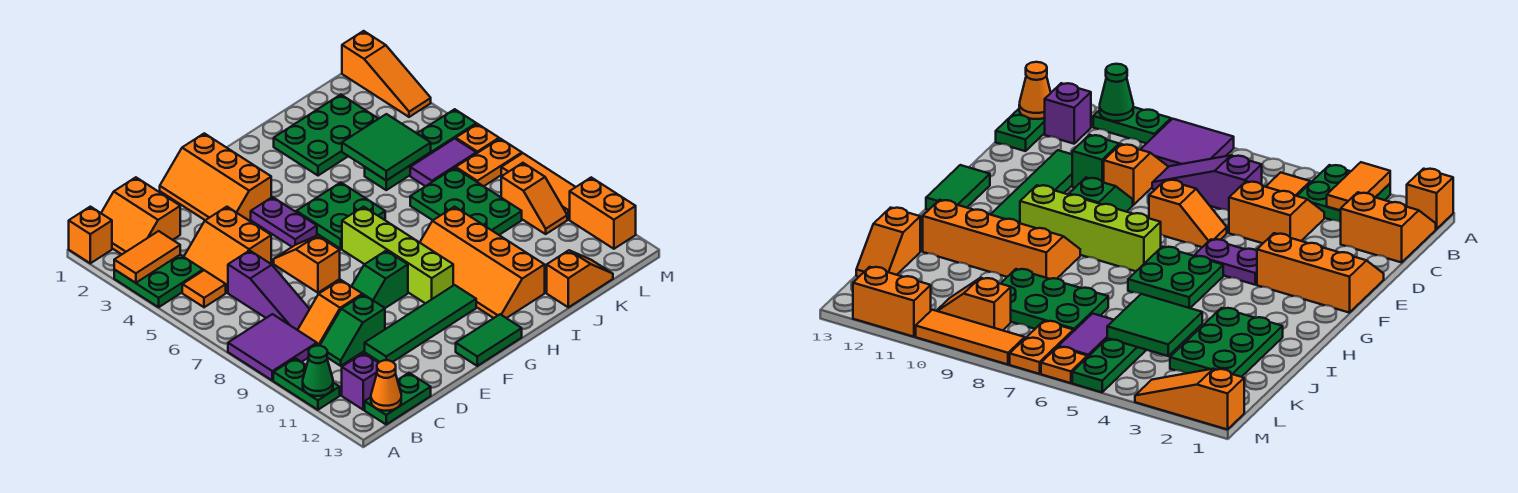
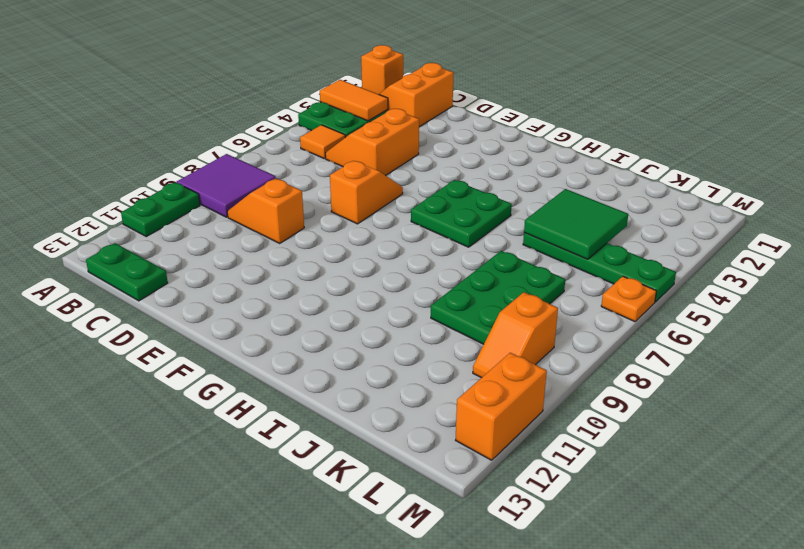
none -> purple brick B12 level 1
none -> purple slope C6:C8 level 1 top 6
none -> green slope C10:D10 level 1 top D
none -> green tile D11:G11 level 1

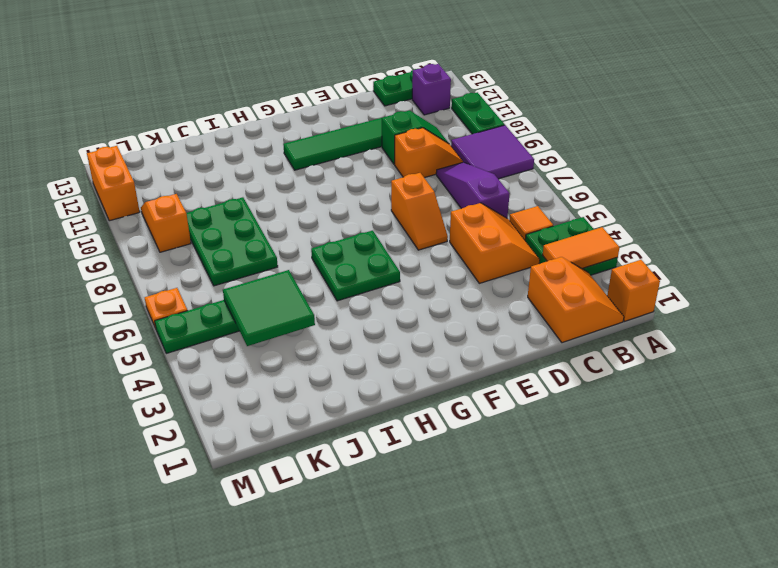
none -> orange slope E1:F3 level 1 top F
none -> green slope E9:F9 level 1 top F
none -> purple plate F4:F5 level 1
none -> green tile F13:G13 level 1

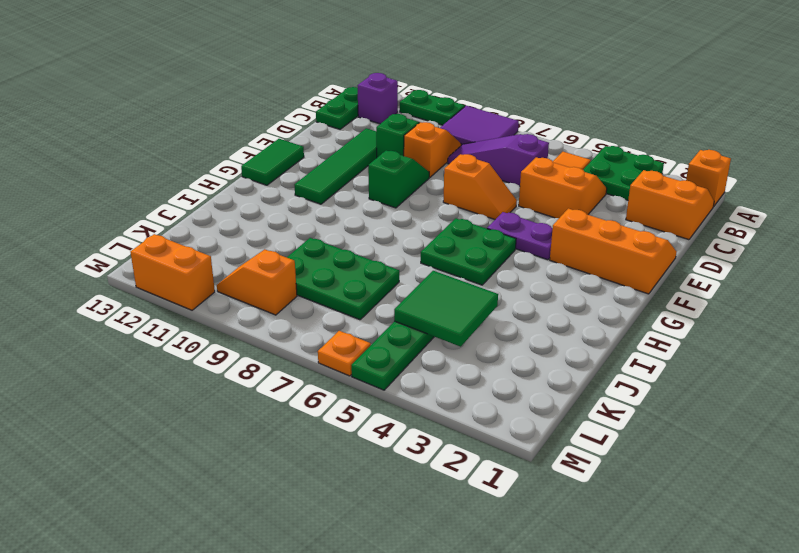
none -> lime brick G7:G10 level 1
none -> orange slope H9:I12 level 1 top I
none -> green plate I2:K3 level 1
none -> orange slope J13:K13 level 1 top J

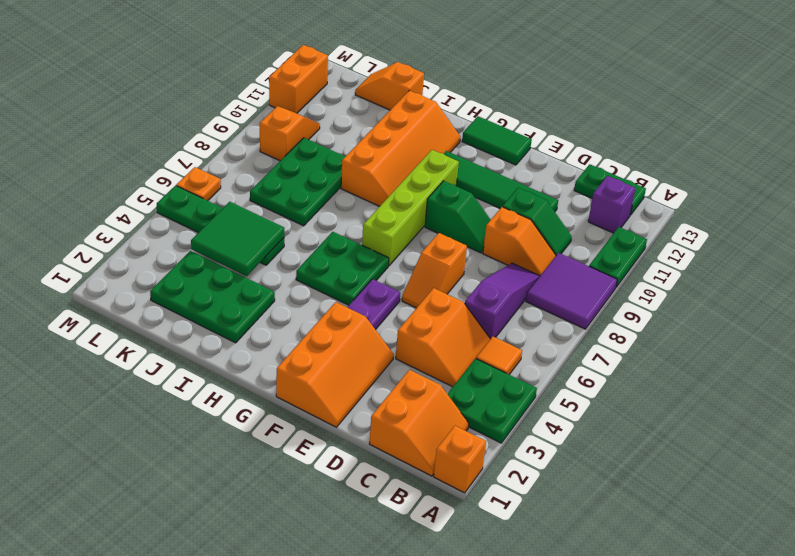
none -> purple tile K6:L6 level 1
none -> orange plate L7:M7 level 1
none -> orange slope M1:M3 level 1 top 1
none -> orange tile M8:M10 level 1

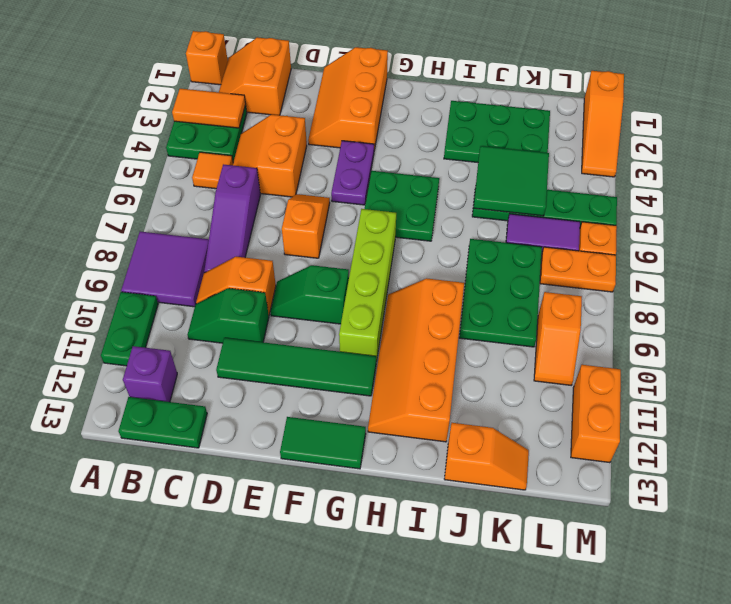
none -> orange tile M8:M10 level 1
none -> green cone A11 level 2
none -> orange cone B13 level 2

